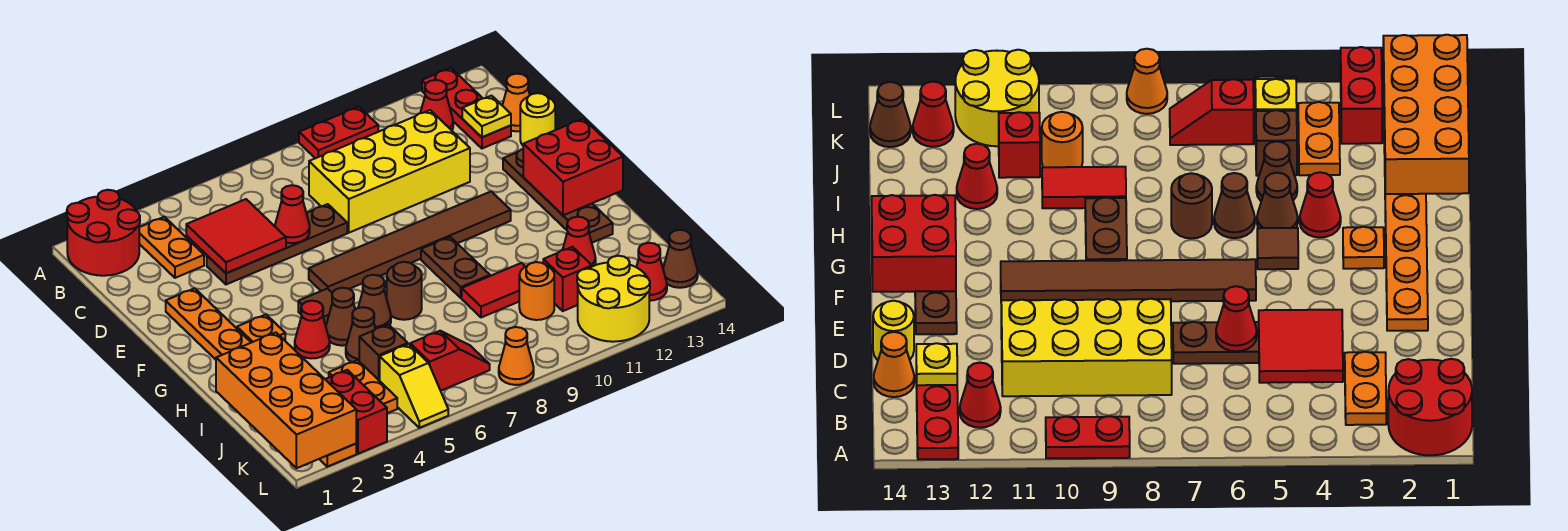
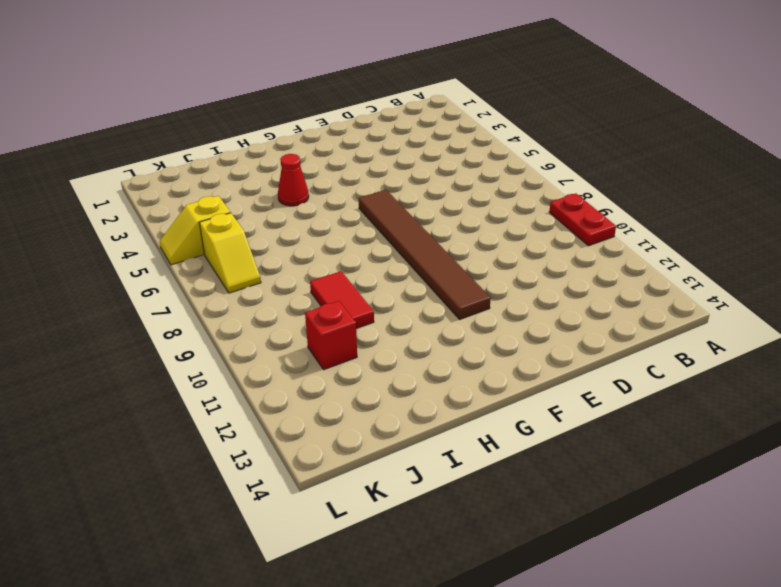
yellow slope K6:K7 level 1 top 6 -> red slope K6:K7 level 1 top 6
none -> red round brick A1:B2 level 1
none -> red plate A13:C13 level 1
none -> orange plate B3:C3 level 1
none -> red cone B12 level 1

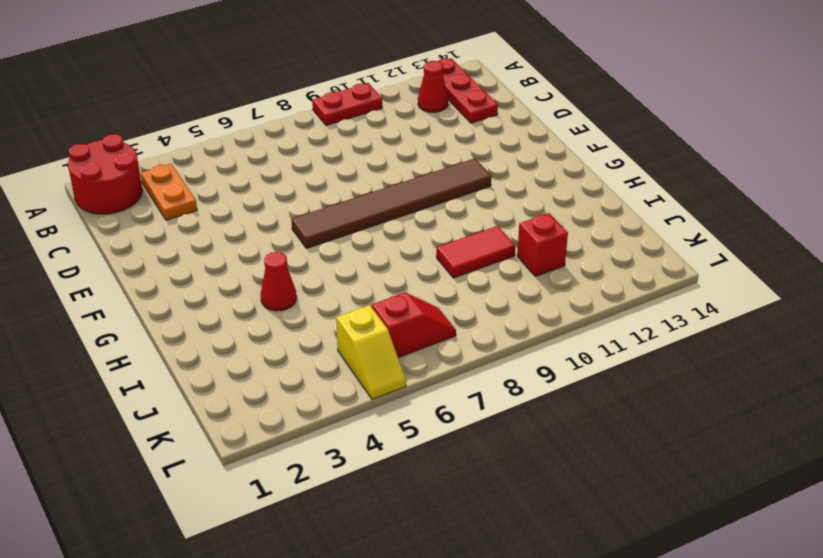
none -> yellow brick C8:D11 level 1
none -> orange cone C14 level 1
none -> brown plate D4:D7 level 1
none -> yellow round brick D14 level 1

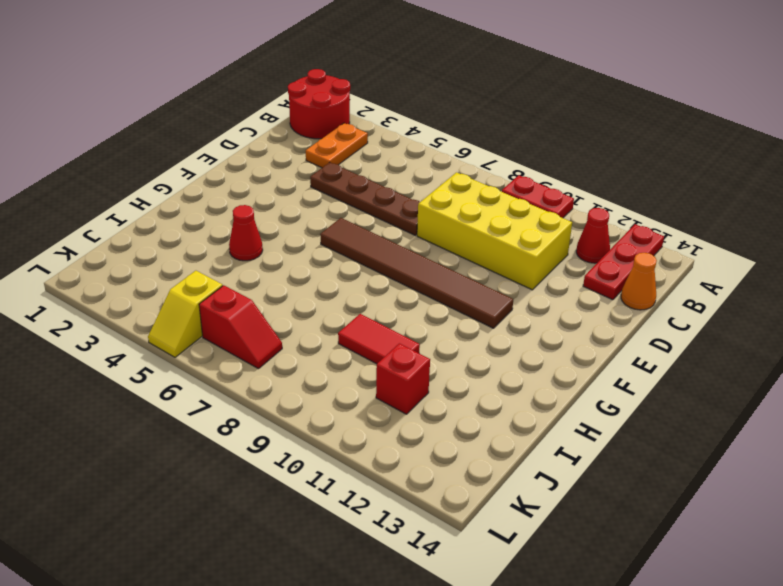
none -> yellow round brick D14 level 1
none -> orange plate E2:L2 level 1
none -> brown plate E13:H13 level 1
none -> orange plate G3 level 1

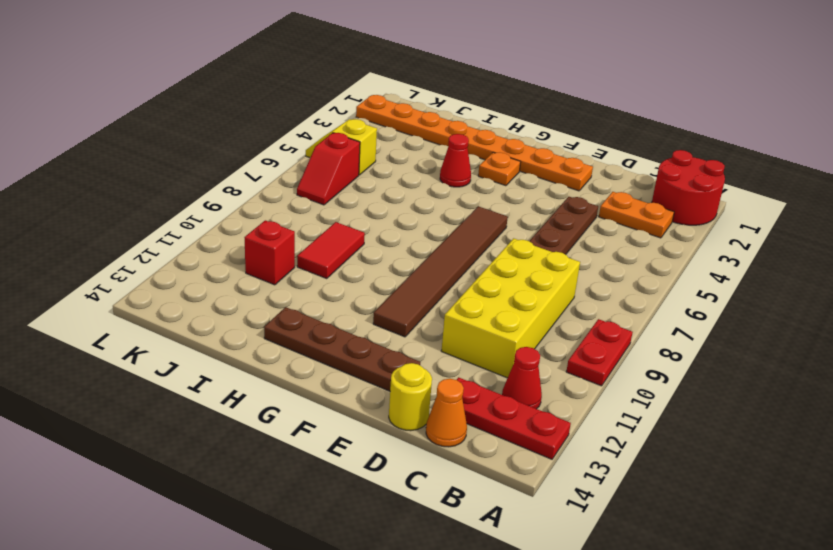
none -> brown tile G5 level 1
none -> brown plate G9:H9 level 1
none -> brown cone H5 level 1
none -> brown cone H6 level 1

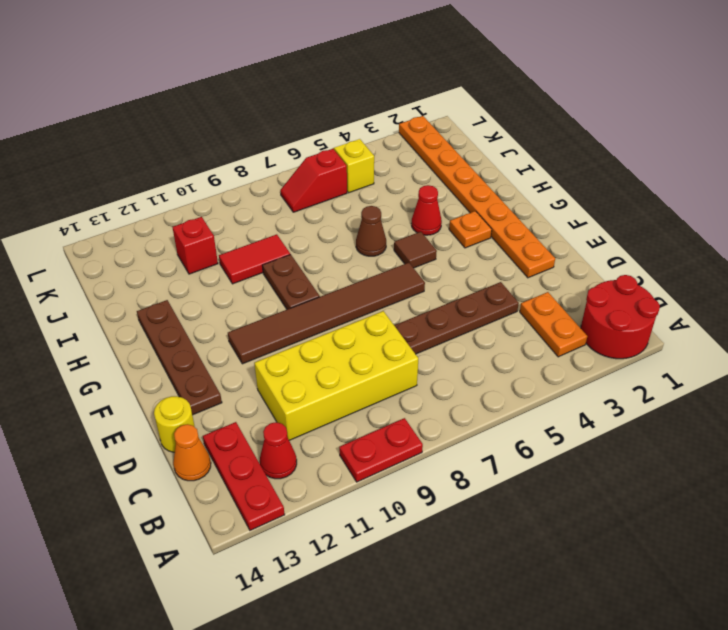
none -> brown cone H5 level 1
none -> brown round brick H7 level 1
none -> brown cone I5 level 1
none -> red cone I12 level 1

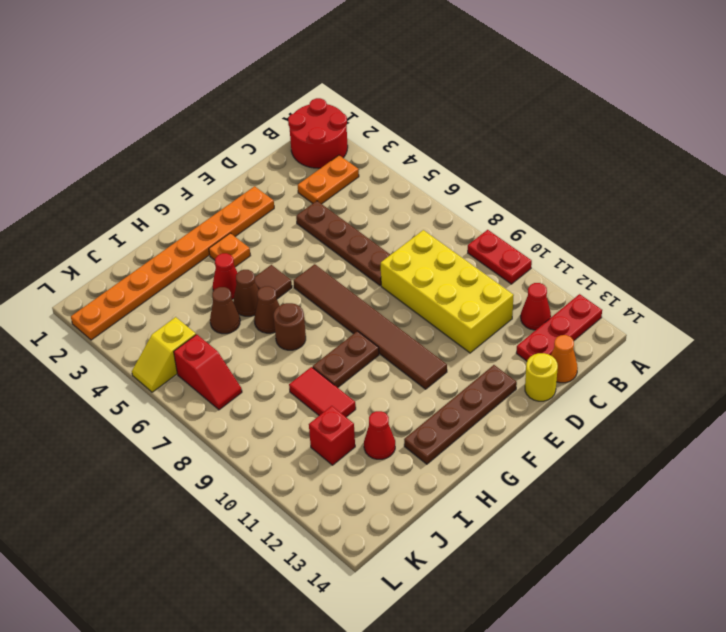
none -> orange plate J4:K4 level 1
none -> brown brick J5 level 1
none -> orange round brick J10 level 1
none -> red brick K3:L3 level 1

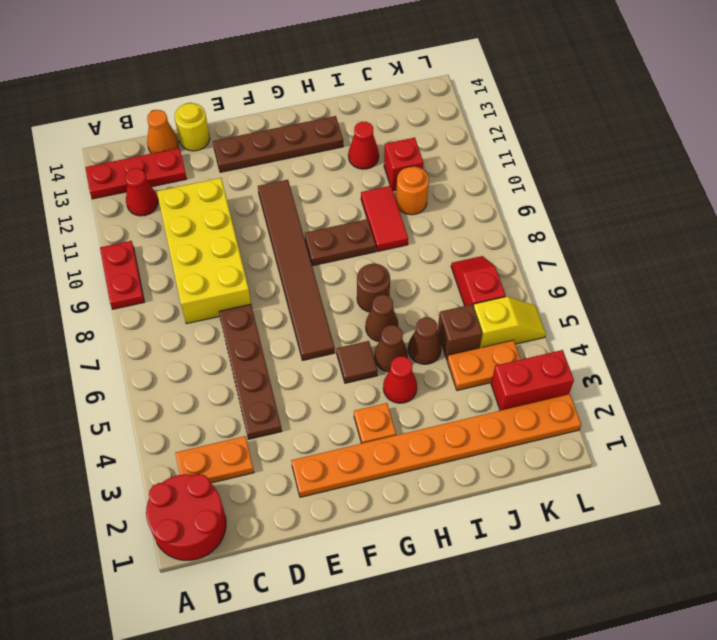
none -> yellow round brick K11:L12 level 1
none -> red cone K13 level 1
none -> brown cone K14 level 1
none -> orange cone L8 level 1

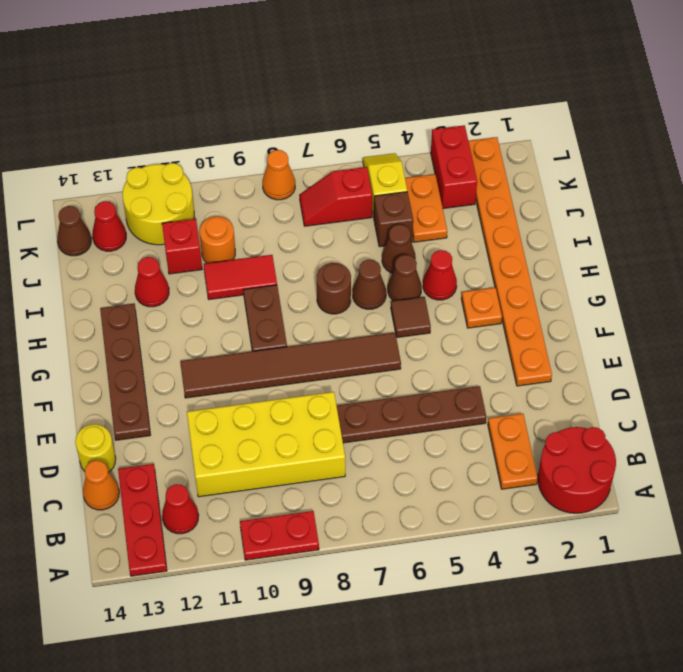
none -> red tile C4:D5 level 2
none -> yellow plate C13 level 2
none -> red cone D6 level 2
none -> red brick F13:G14 level 2

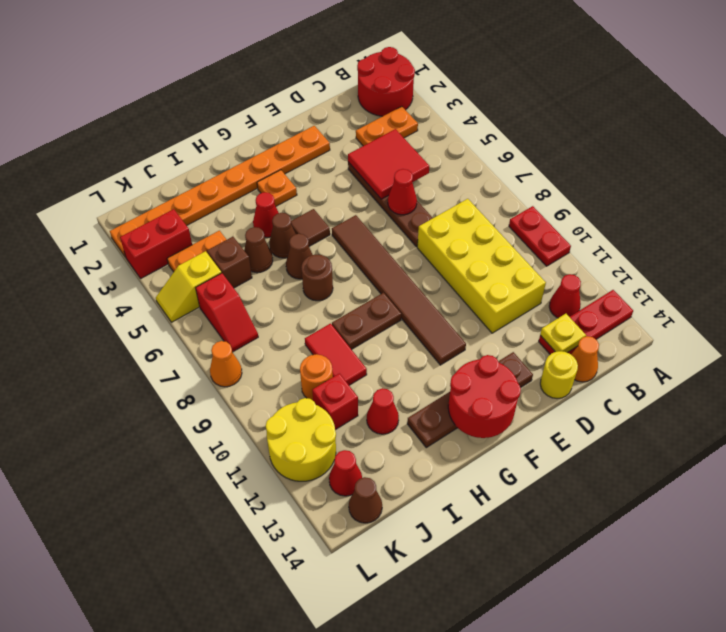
red round brick F13:G14 level 2 -> red brick F13:G14 level 2
none -> orange brick I1:L2 level 2

